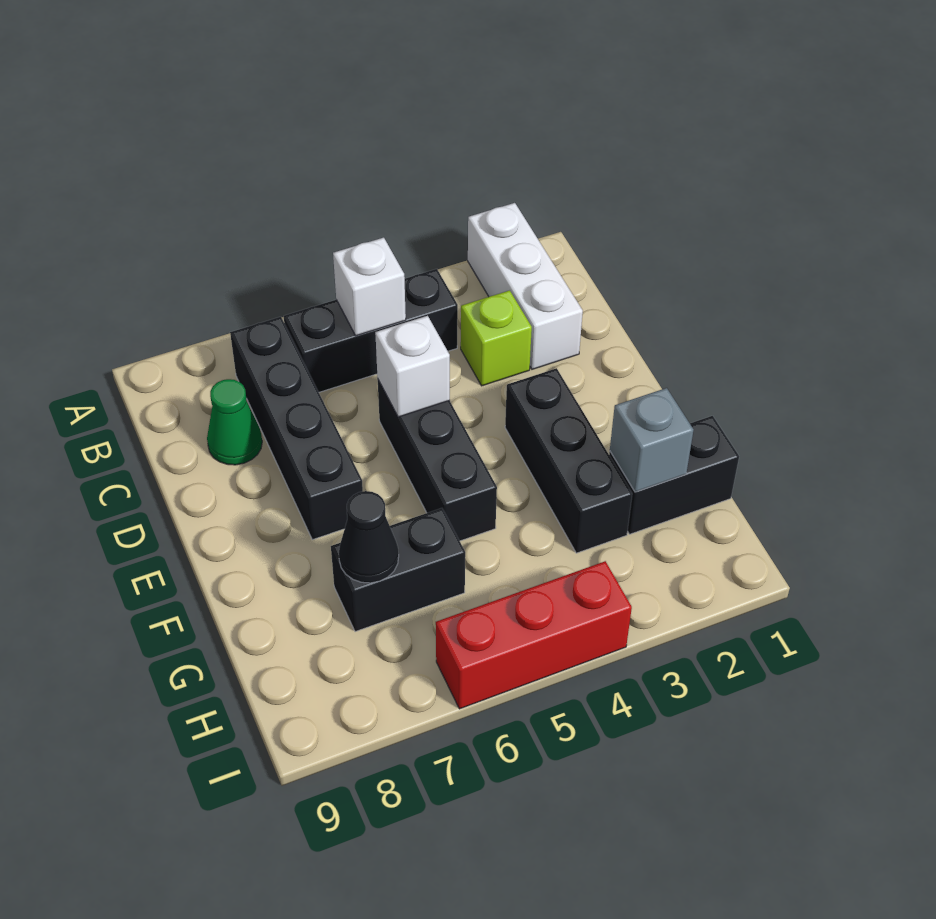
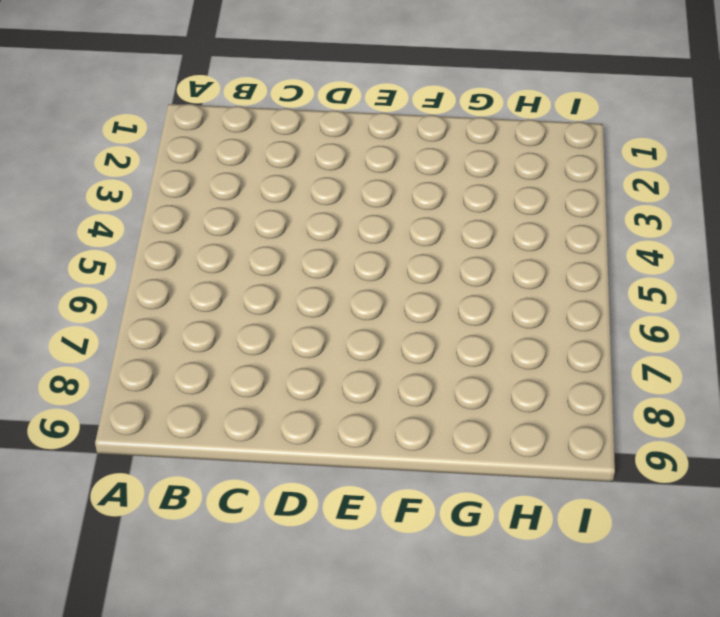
none -> white brick A2:C2 level 1
none -> black brick B4:B6 level 1
none -> black brick B7:E7 level 1

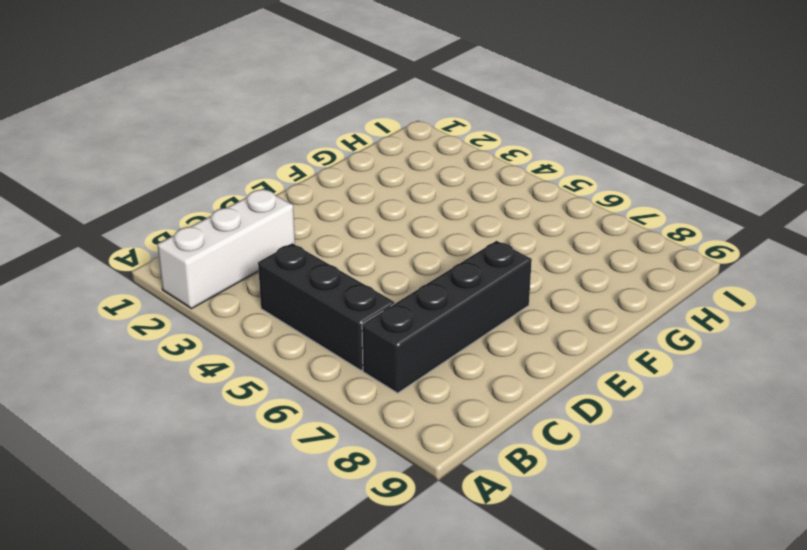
none -> lime brick C3 level 1
none -> green cone C8 level 1
none -> black brick D5:F5 level 1

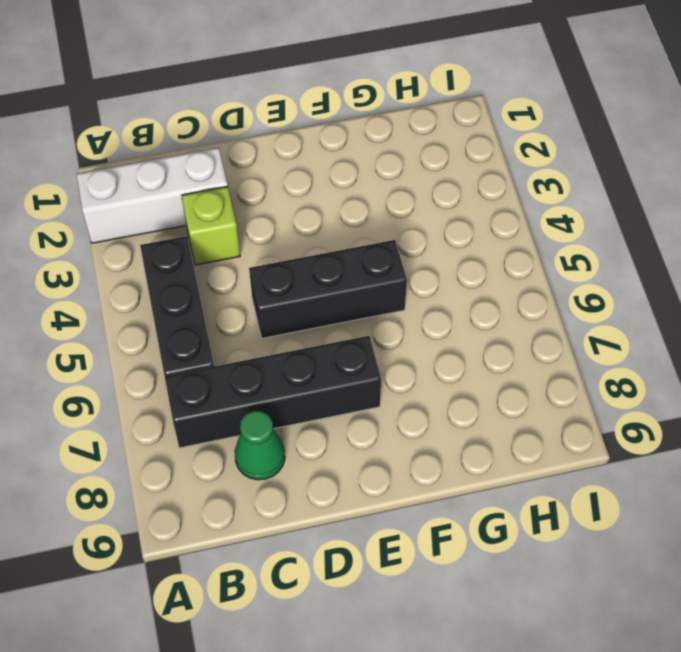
none -> black brick E3:G3 level 1
none -> black brick G1:G2 level 1
none -> black brick G6:G7 level 1

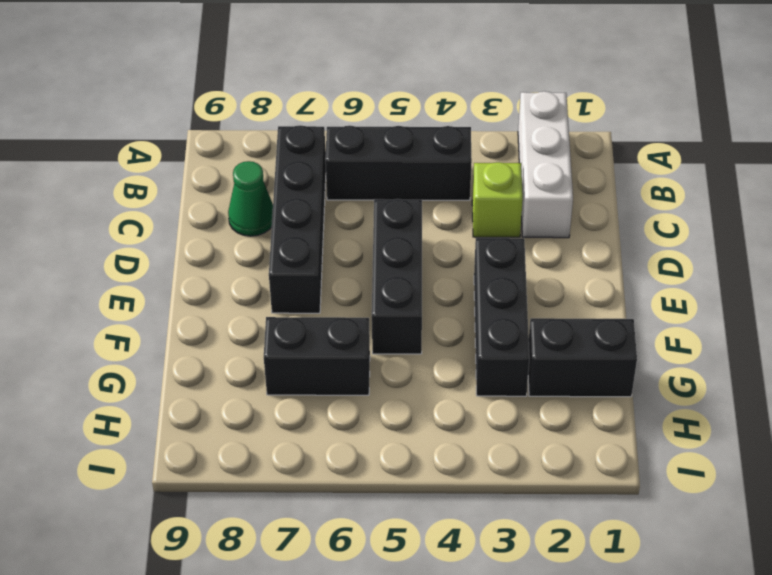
none -> red brick I4:I6 level 1
none -> white brick B5 level 2
none -> white brick D5 level 2

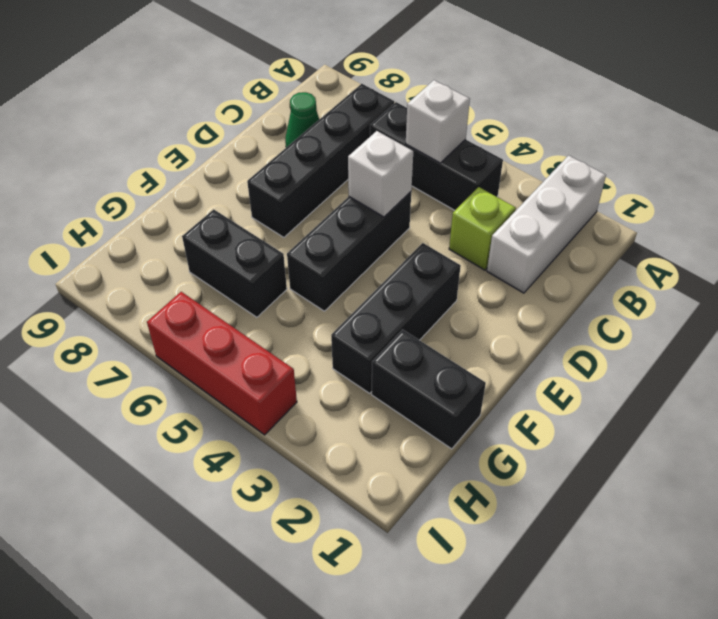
none -> grey brick G2 level 2
none -> black cone G7 level 2

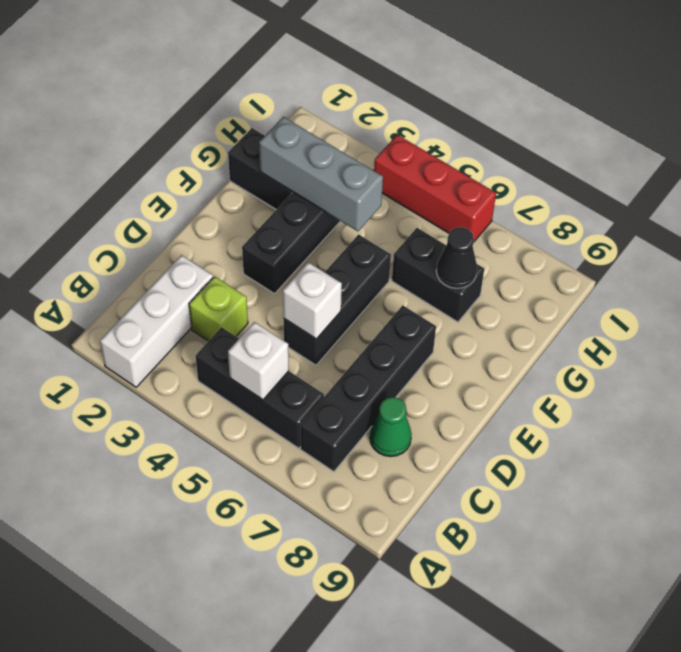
grey brick G2:G4 level 2 -> grey brick G2 level 2

